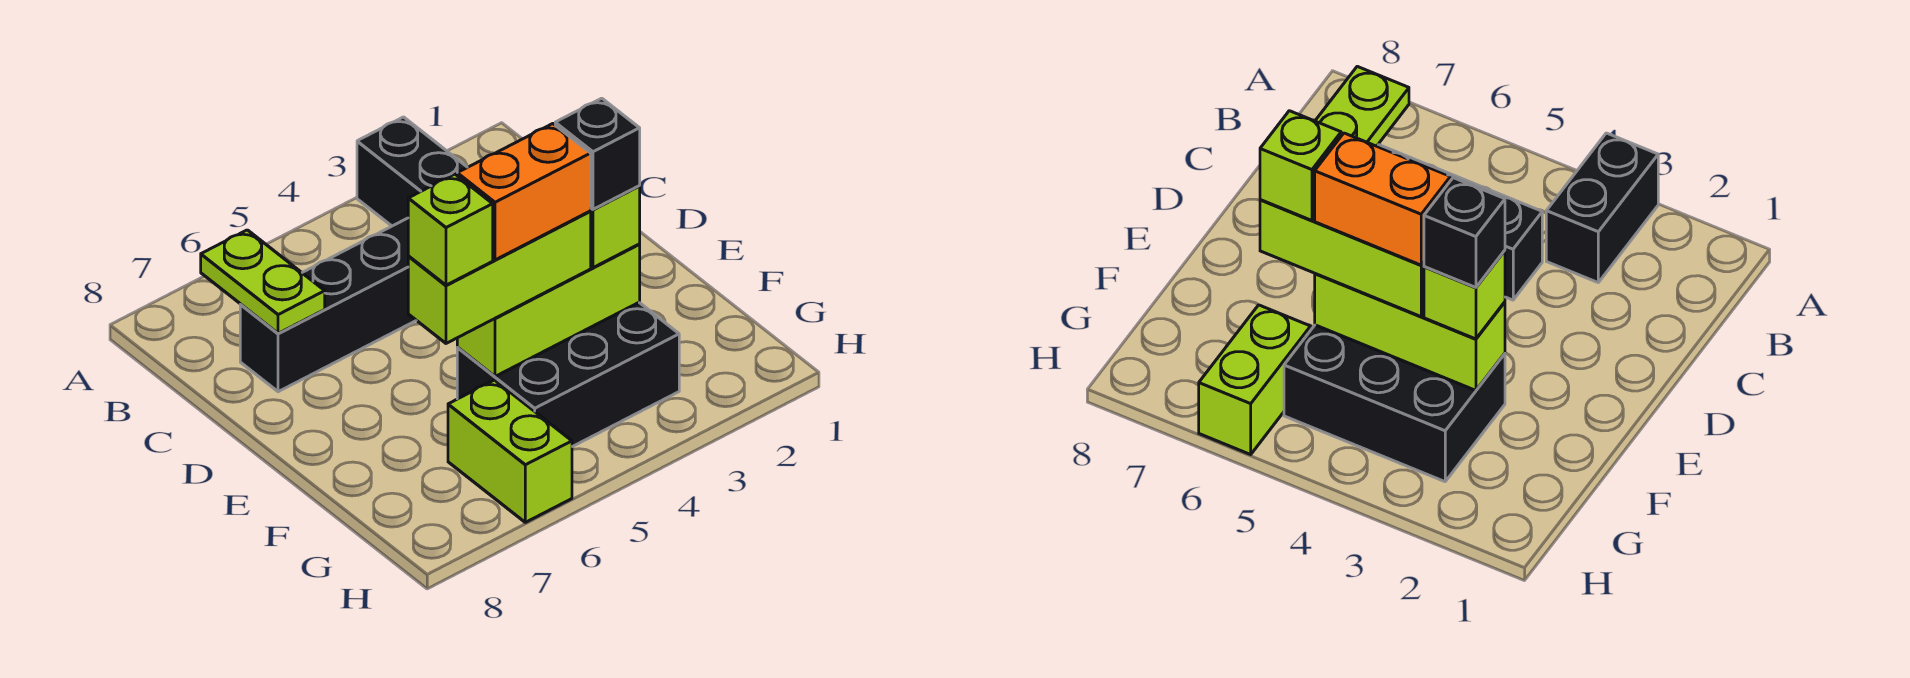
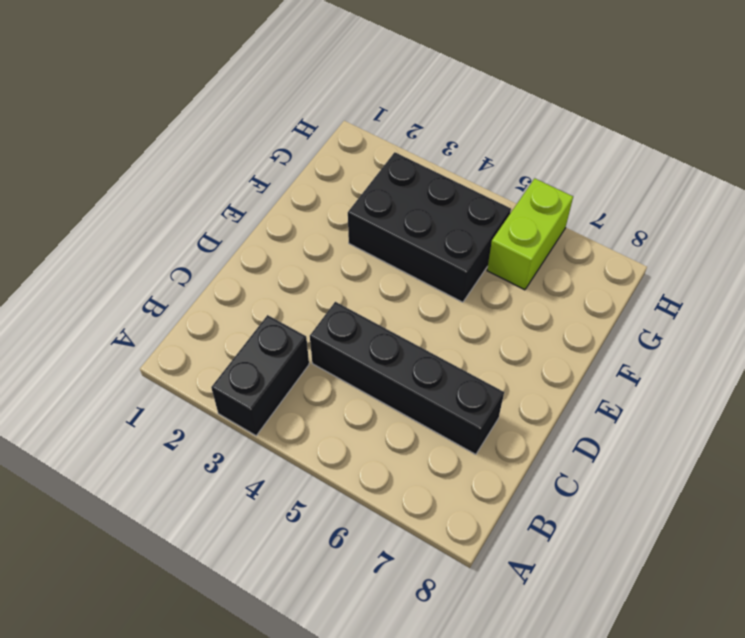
none -> lime plate B7:C7 level 2
none -> lime brick F3:F5 level 2

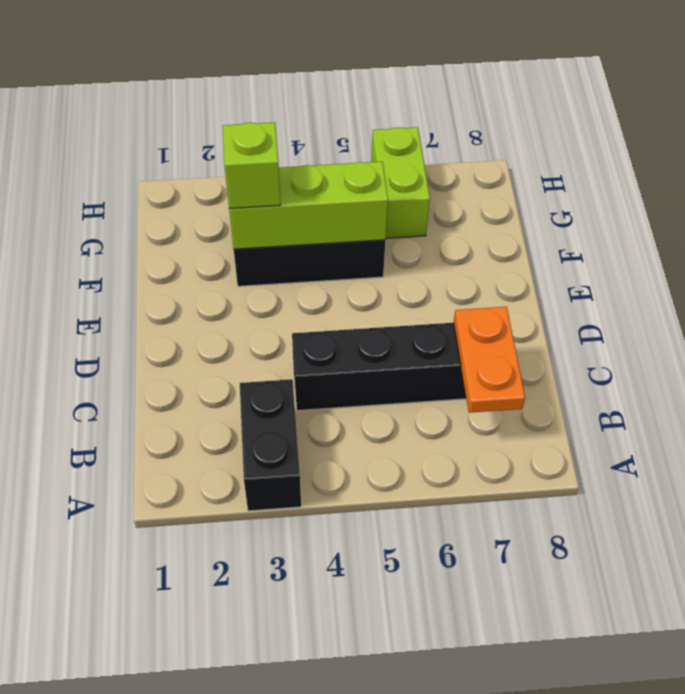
orange plate B7:C7 level 2 -> lime plate B7:C7 level 2
none -> lime brick F4:F6 level 3
none -> black brick F3 level 4

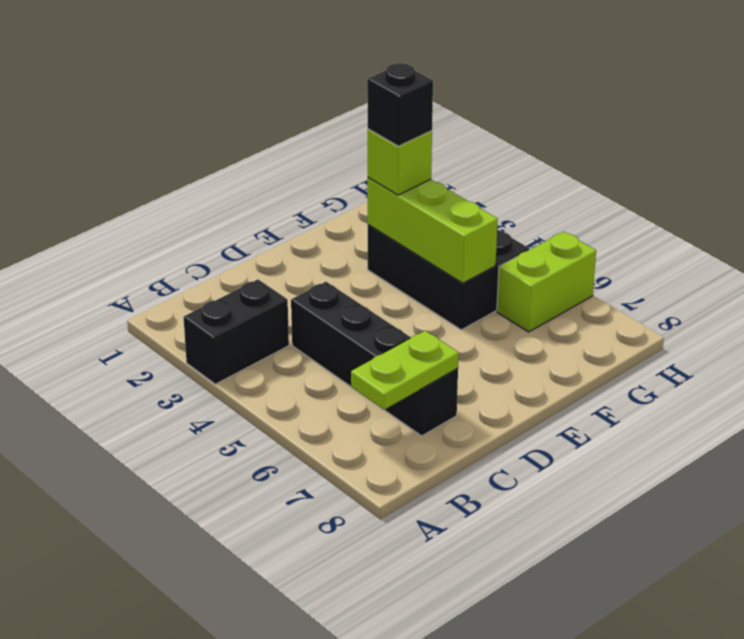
none -> lime brick F4:F6 level 3
none -> orange brick F4:F5 level 4

